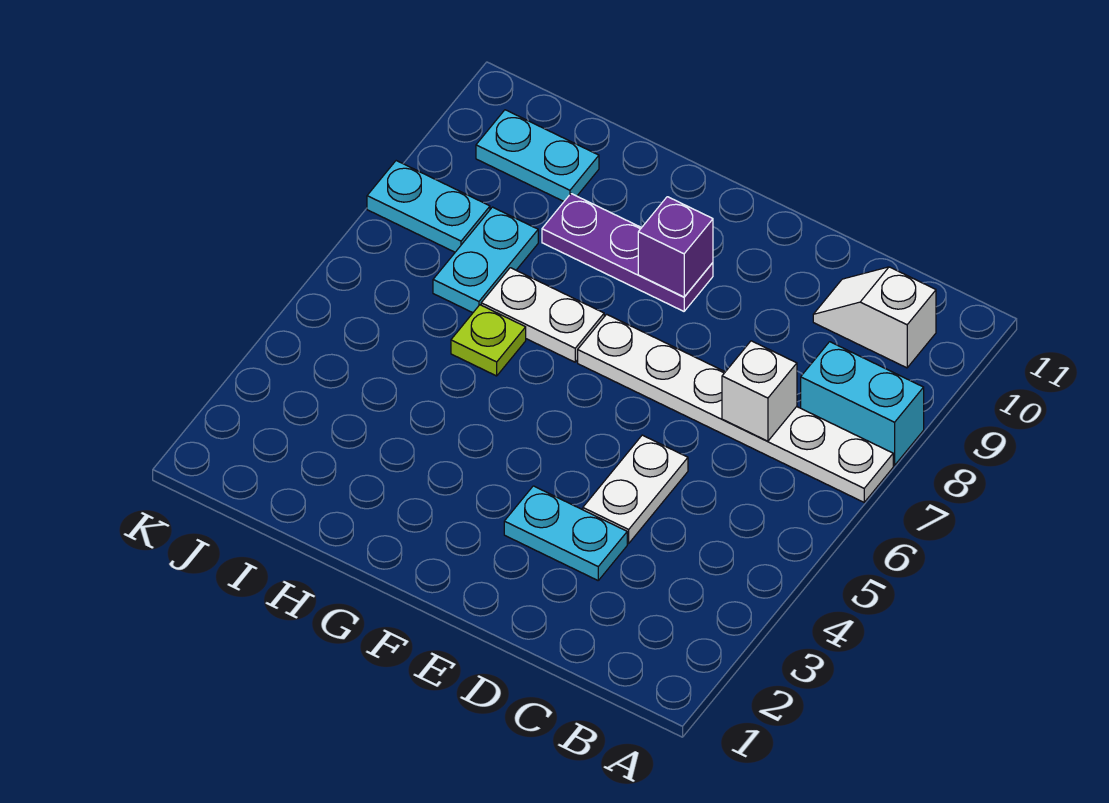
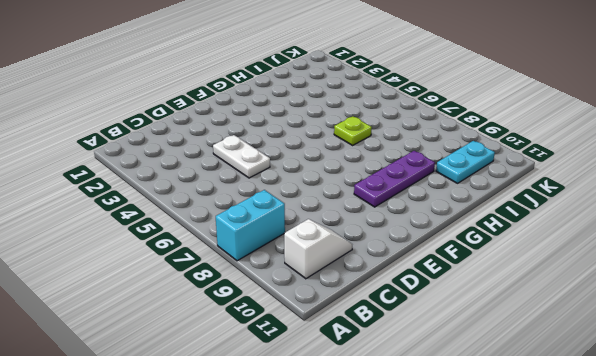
none -> white plate A7:F7 level 1
none -> cyan plate D3:E3 level 1
none -> white plate G7:H7 level 1

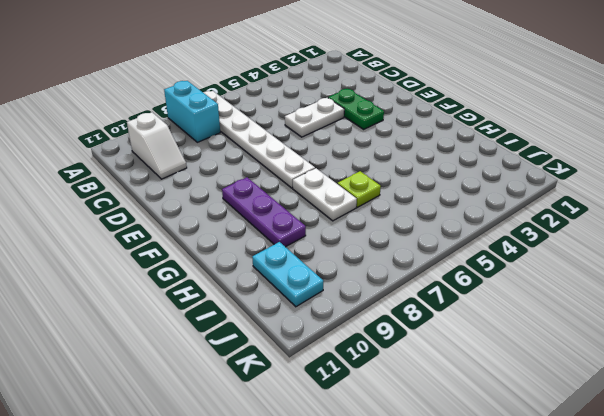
green plate D3:E3 level 1 -> cyan plate D3:E3 level 1
none -> cyan plate I7:I8 level 1
none -> cyan plate J8:K8 level 1
none -> white brick C7 level 2

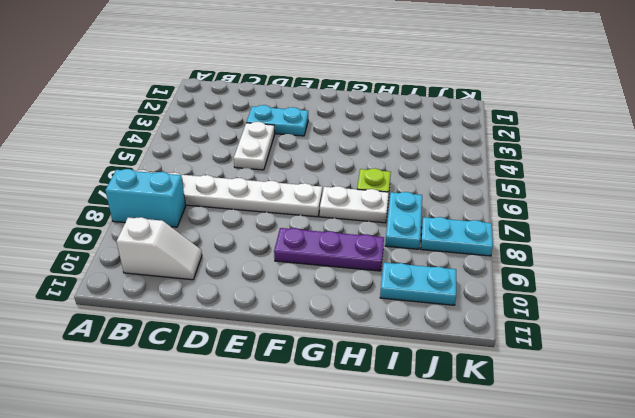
none -> white brick C7 level 2
none -> purple brick F9 level 2

